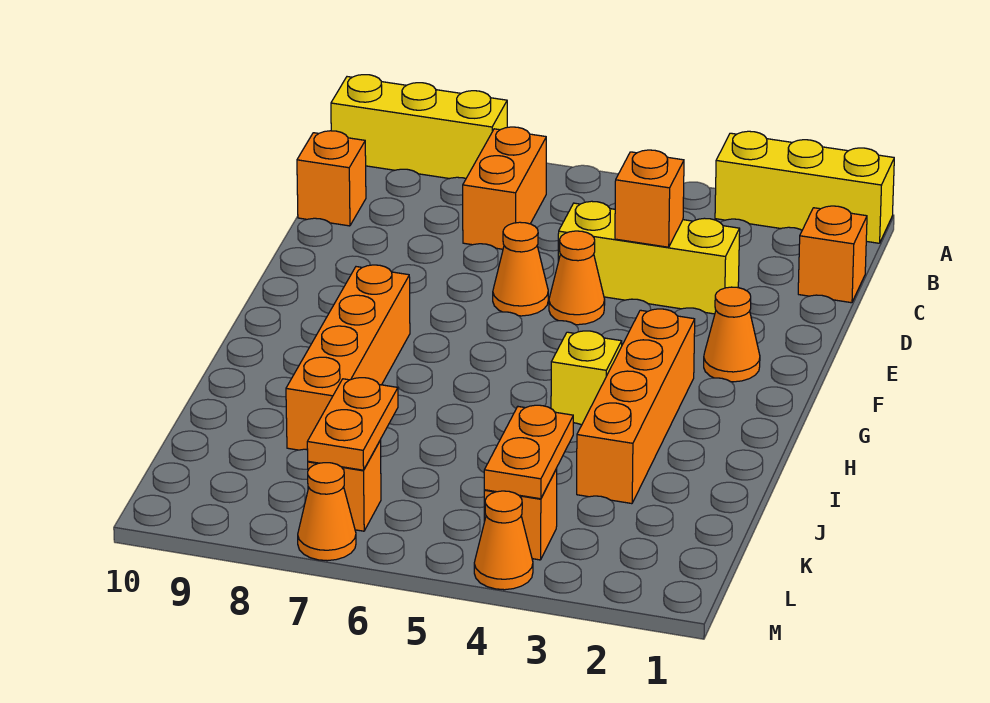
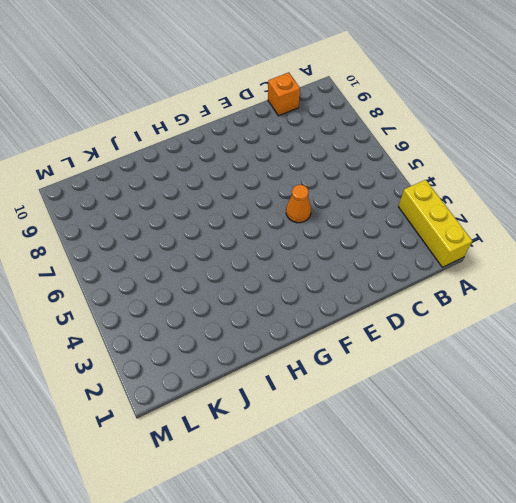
none -> yellow brick A8:A10 level 1
none -> orange brick B7:C7 level 1
none -> orange brick C1 level 1

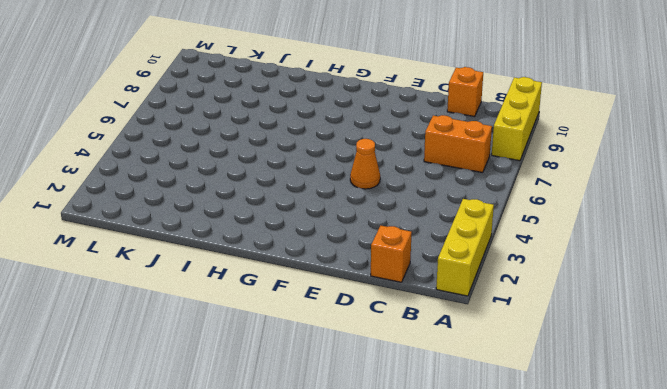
none -> yellow brick D3:D5 level 1
none -> orange cone E6 level 1
none -> orange cone F2 level 1

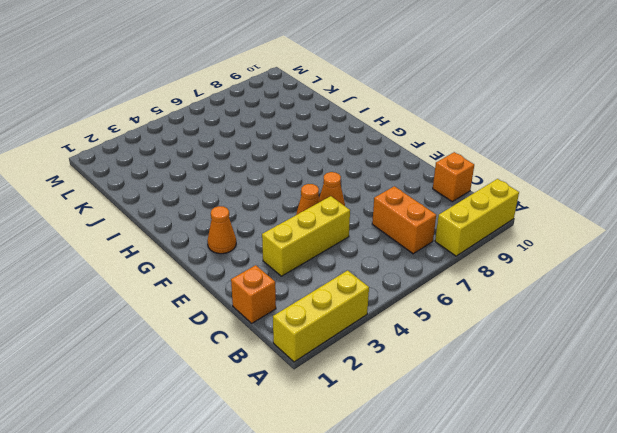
none -> orange brick G3:J3 level 1
none -> orange brick G8:J8 level 1
none -> yellow brick H4 level 1

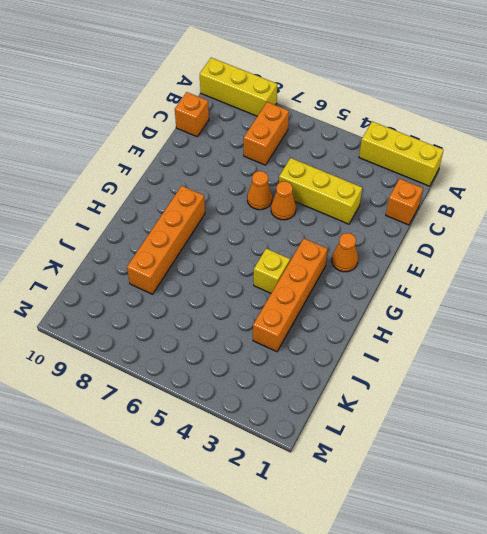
none -> orange brick L4 level 1
none -> orange brick L7 level 1
none -> orange cone M4 level 1

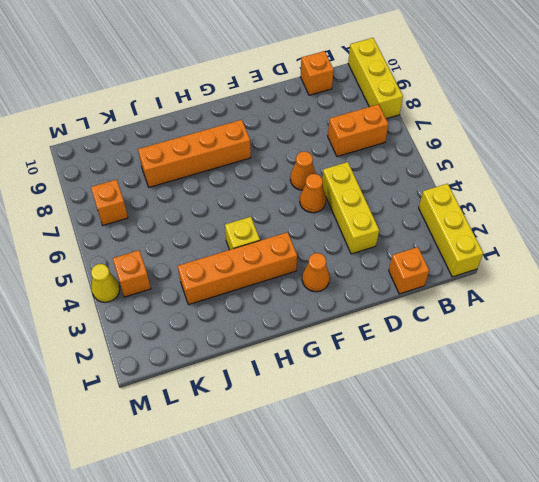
yellow cone M4 level 1 -> orange cone M4 level 1
none -> orange cone M7 level 1
none -> orange brick D4 level 2
none -> orange plate K4:L4 level 2

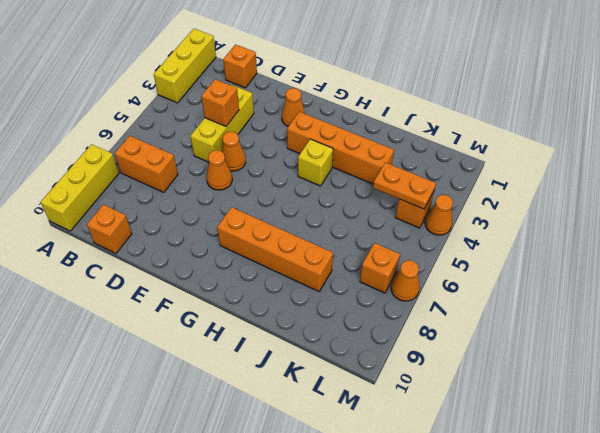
none -> orange plate K7:L7 level 2

